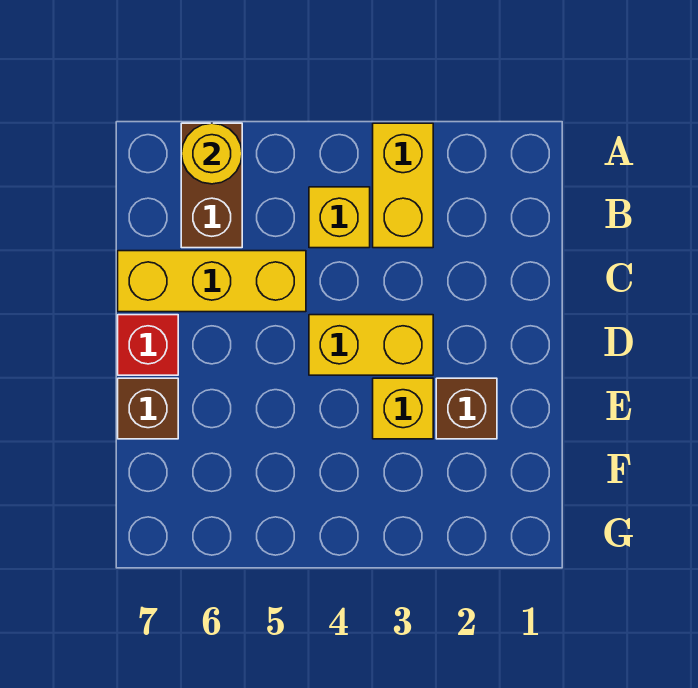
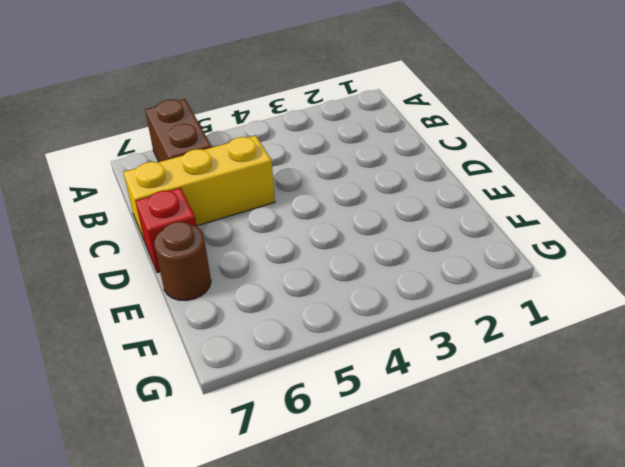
brown round brick E7 level 1 -> brown brick E7 level 1
none -> yellow brick A3:B3 level 1
none -> yellow brick B4 level 1

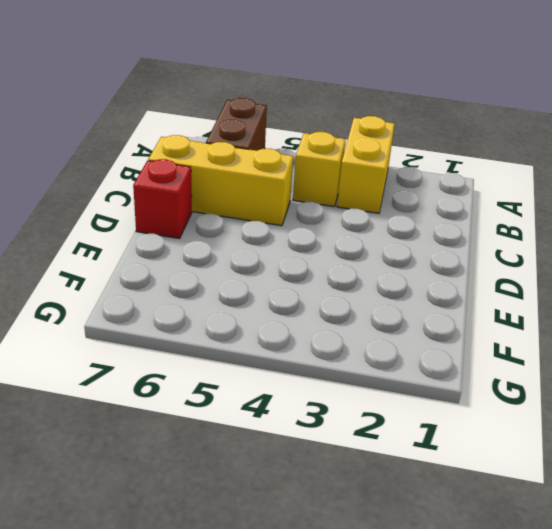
none -> yellow brick D3:D4 level 1
none -> brown brick E2 level 1

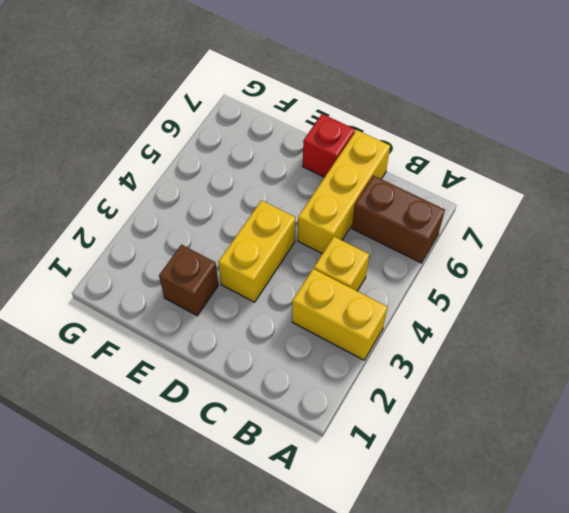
none -> yellow brick E3 level 1
none -> brown brick E7 level 1

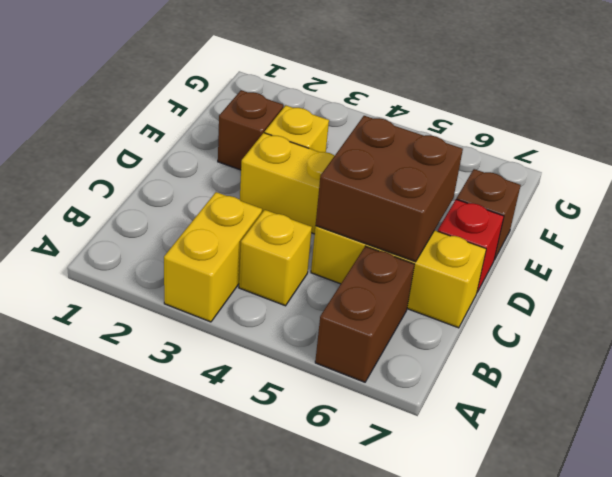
brown brick C5:D6 level 2 -> none
none -> yellow round brick A6 level 2

